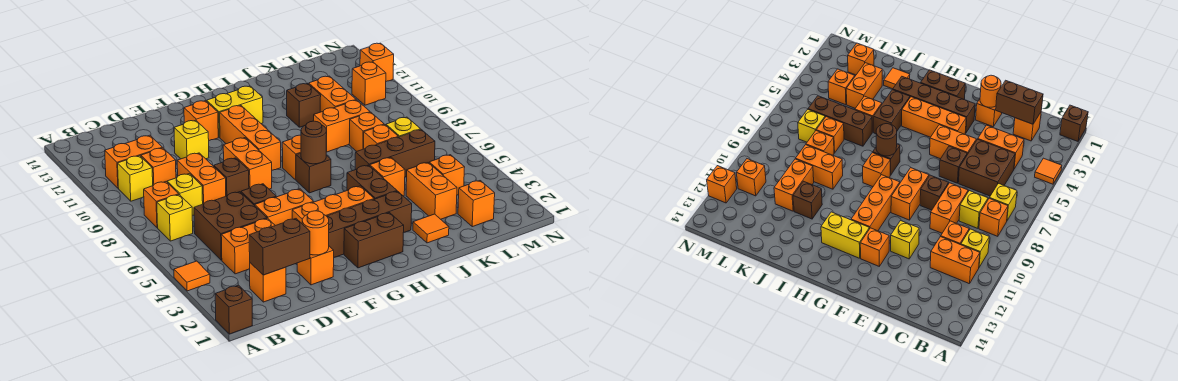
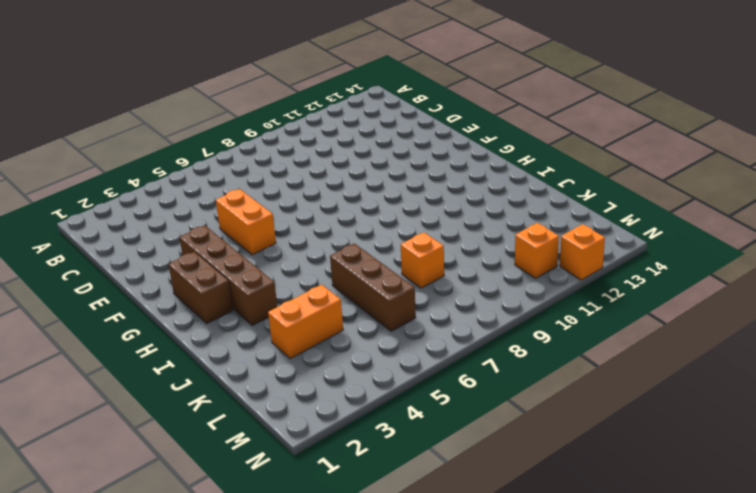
none -> brown brick A1 level 1
none -> orange tile A4 level 1
none -> yellow brick B7 level 1
none -> orange brick B8 level 1

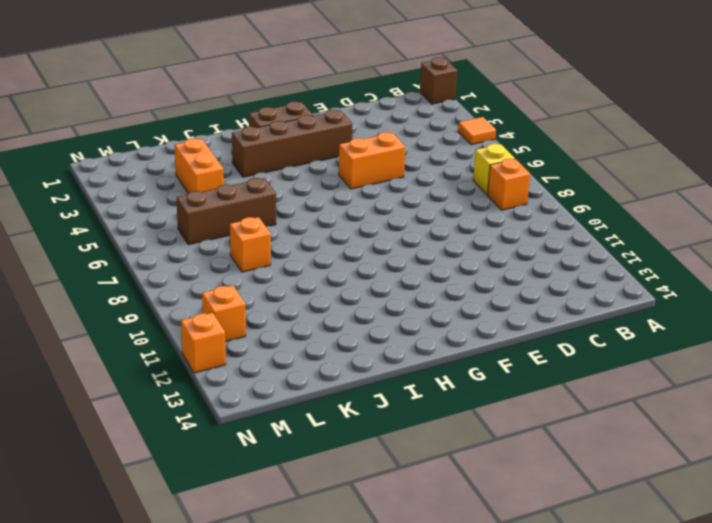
none -> yellow brick B10 level 1
none -> orange brick B11:C11 level 1
none -> orange brick C2 level 1
none -> orange brick C4:D4 level 1

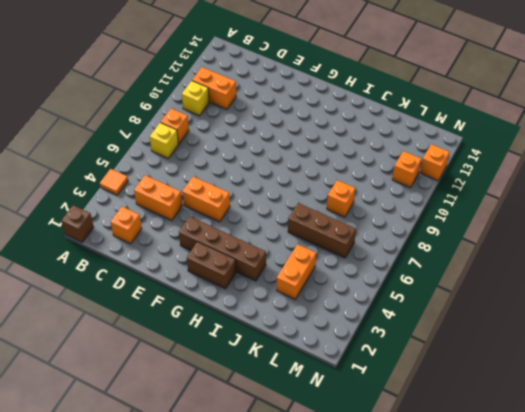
none -> brown brick C5:D6 level 1
none -> yellow brick C8 level 1
none -> orange brick C10 level 1
none -> orange brick D8:D9 level 1

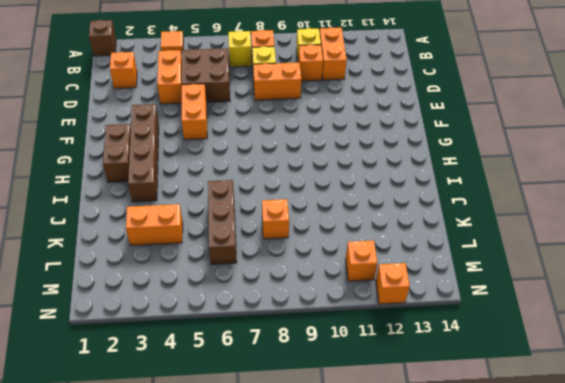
none -> orange brick E2 level 1
none -> brown brick E6 level 1
none -> brown brick E8 level 1
none -> yellow brick E11 level 1

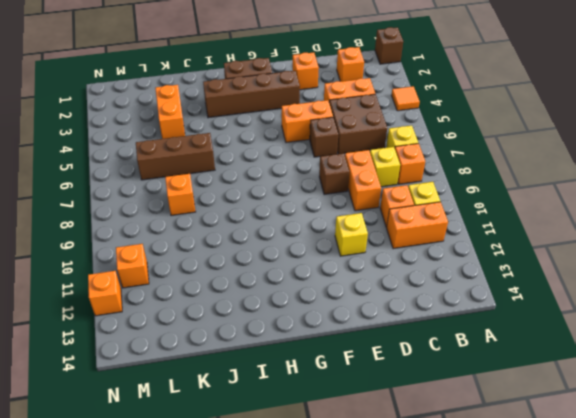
none -> orange brick F4:H4 level 1
none -> orange brick F8:F9 level 1
none -> orange brick F12 level 1
none -> orange brick G9:G11 level 1

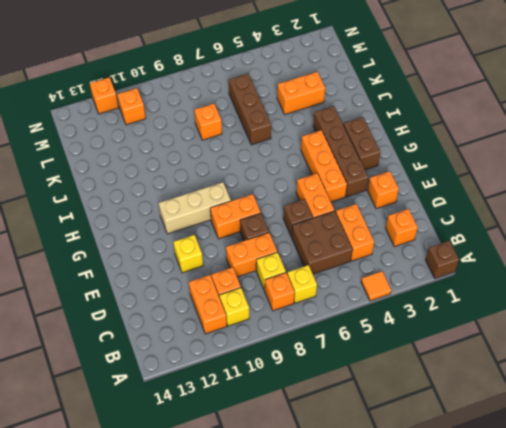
tan brick G9:G11 level 1 -> orange brick G9:G11 level 1
none -> orange brick F12 level 1
none -> yellow brick G12:H12 level 1
none -> brown brick H7 level 1
none -> orange brick H8 level 1

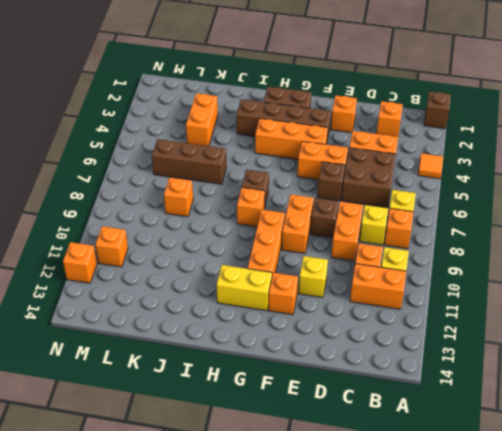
none -> brown brick I4:I5 level 1
none -> orange tile J2 level 1
none -> orange brick J5 level 1
none -> orange brick J9:K9 level 1

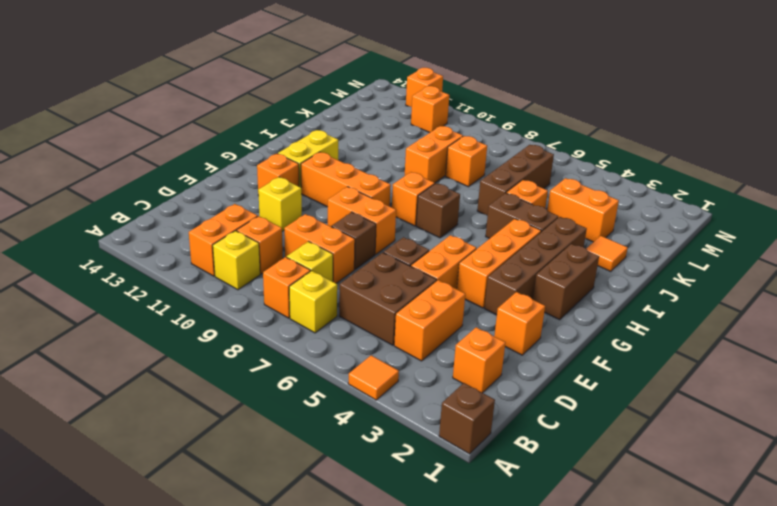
none -> brown brick J11 level 1
none -> orange brick K7 level 1
none -> orange brick K10:K11 level 1
none -> orange brick L2 level 1

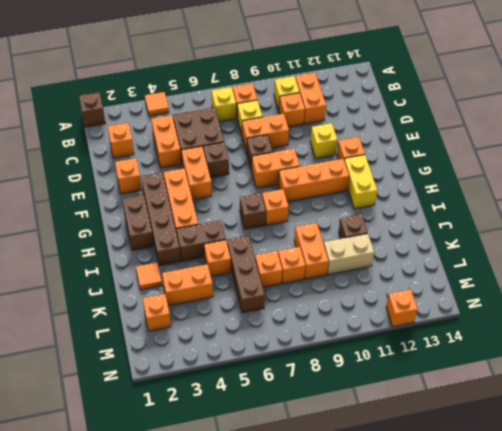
tan brick K10:K11 level 1 -> orange brick K10:K11 level 1
none -> orange brick L4 level 1
none -> yellow brick L7 level 1
none -> orange brick M11 level 1
none -> brown brick C2:D2 level 2

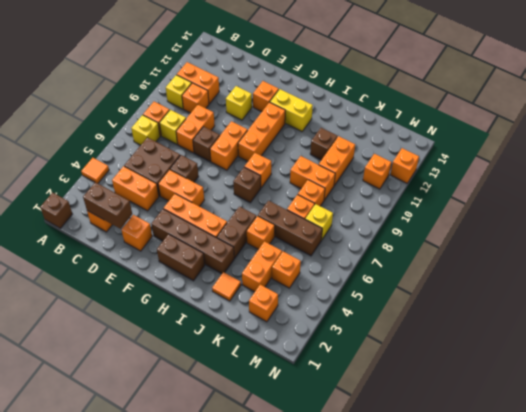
none -> orange round brick E2 level 2
none -> brown round brick H7 level 2

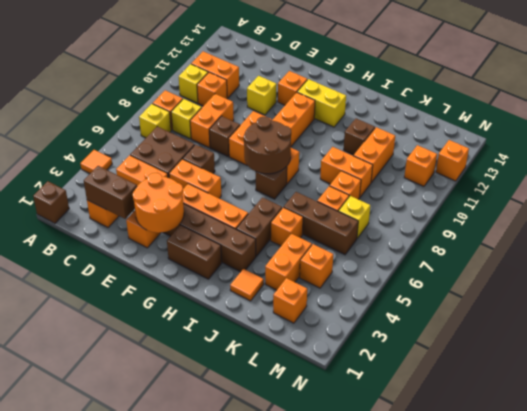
orange round brick E2:F3 level 2 -> orange round brick E2 level 2
brown round brick G7:H8 level 2 -> brown round brick H7 level 2

